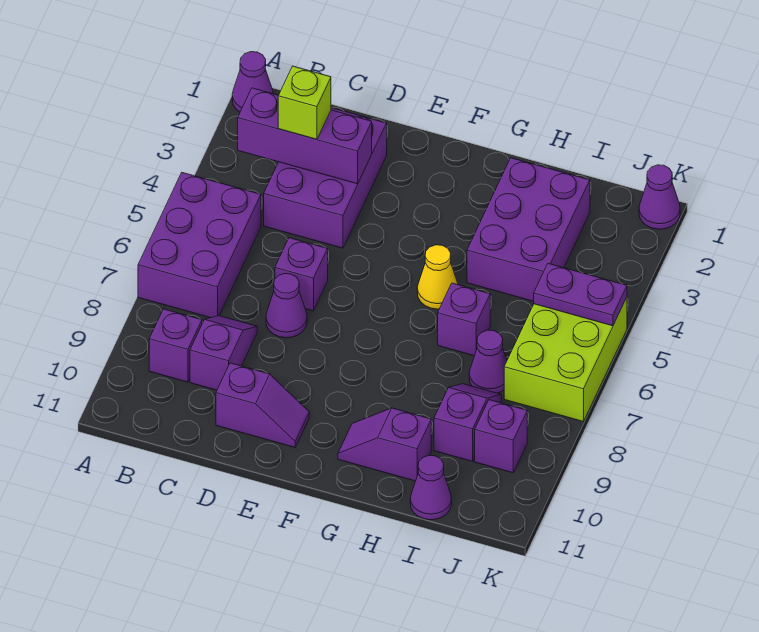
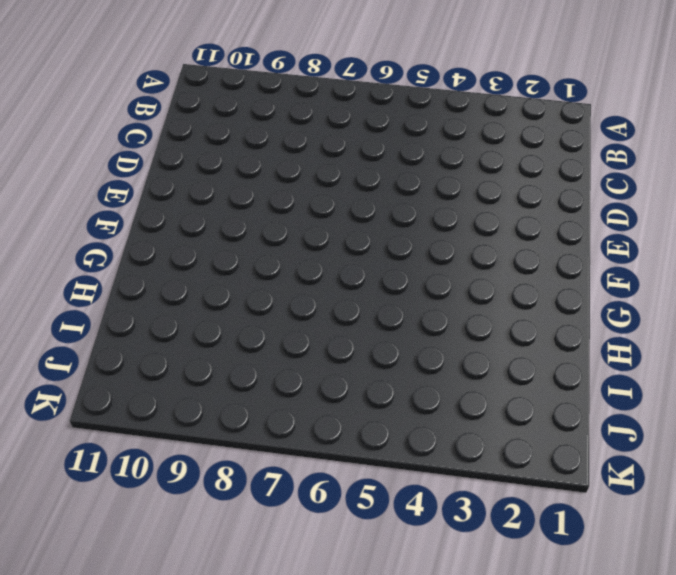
none -> purple cone A1 level 1
none -> purple brick A5:B7 level 1
none -> purple brick B9 level 1

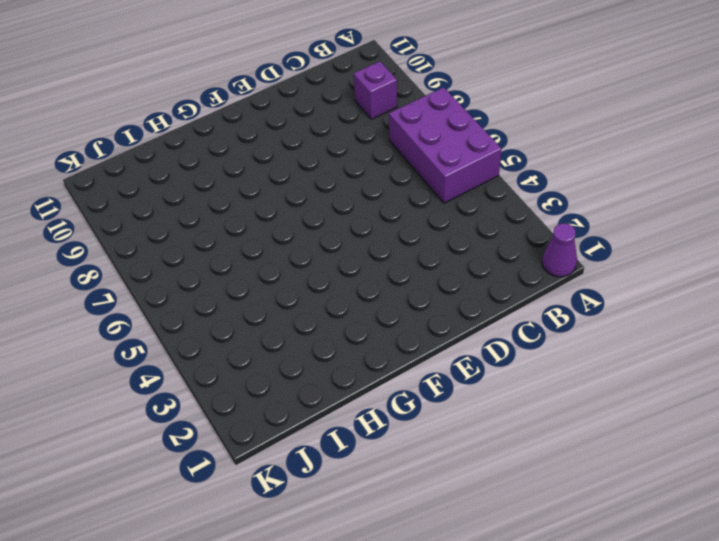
none -> purple brick C2:D4 level 1
none -> purple slope C8:C9 level 1 top 9
none -> purple brick D6 level 1

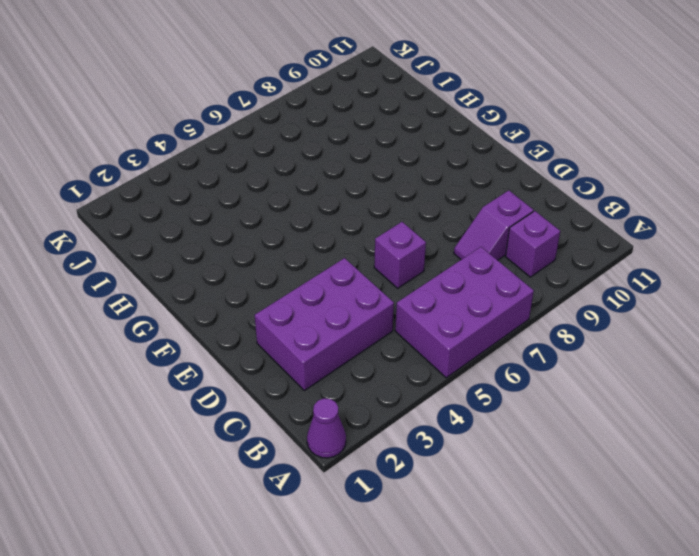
none -> purple cone D7 level 1
none -> purple slope D10:E10 level 1 top D
none -> yellow cone G5 level 1

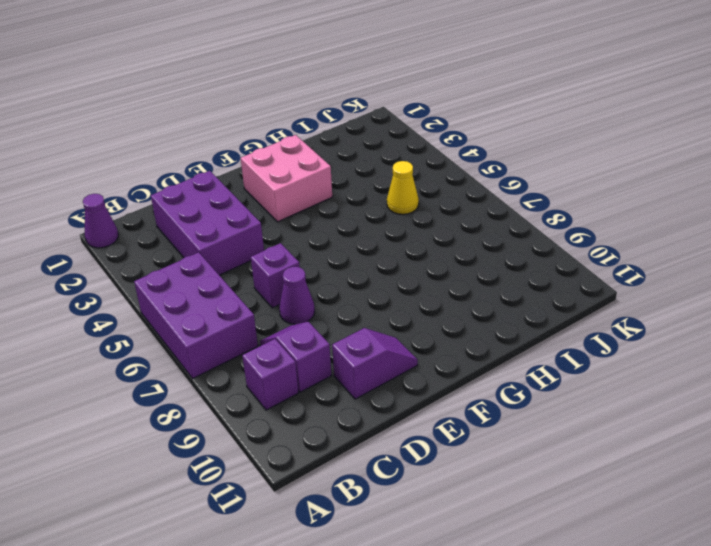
pink brick F2:G3 level 1 -> none
yellow cone I5 level 1 -> yellow cone G5 level 1
none -> purple slope G10:H10 level 1 top H
none -> purple brick H2:I4 level 1
none -> purple brick H6 level 1

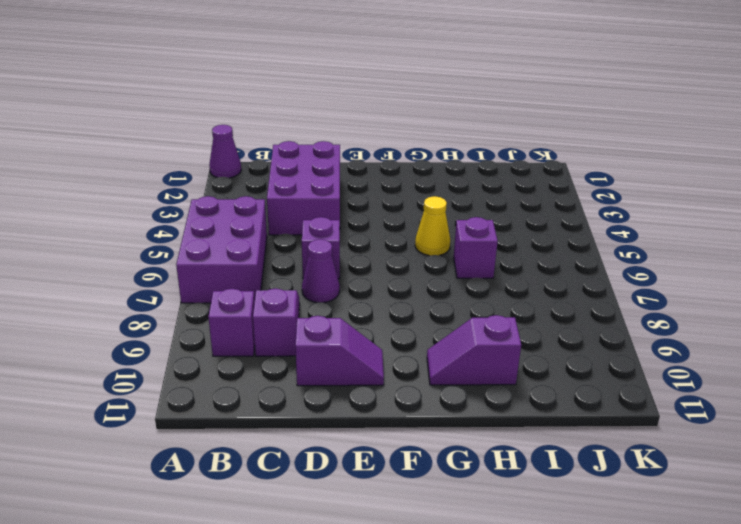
none -> purple brick H2:I4 level 1
none -> purple cone I7 level 1
none -> purple slope I8:I9 level 1 top 9

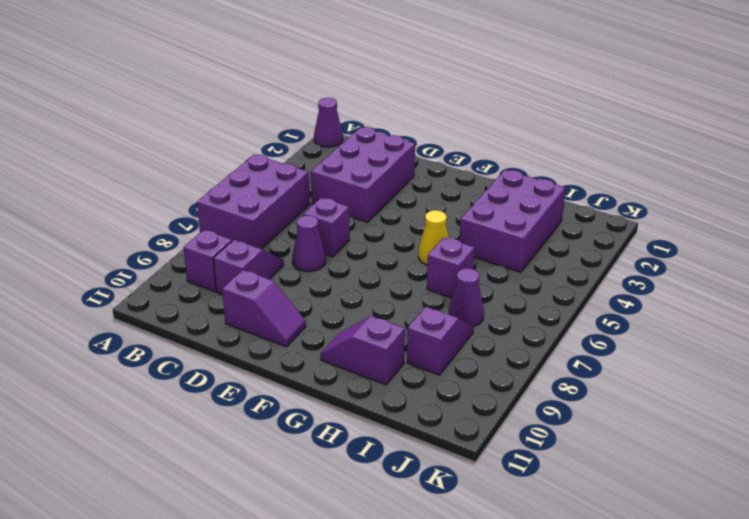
none -> purple cone I11 level 1
none -> lime brick J5:K7 level 1
none -> purple brick J9 level 1

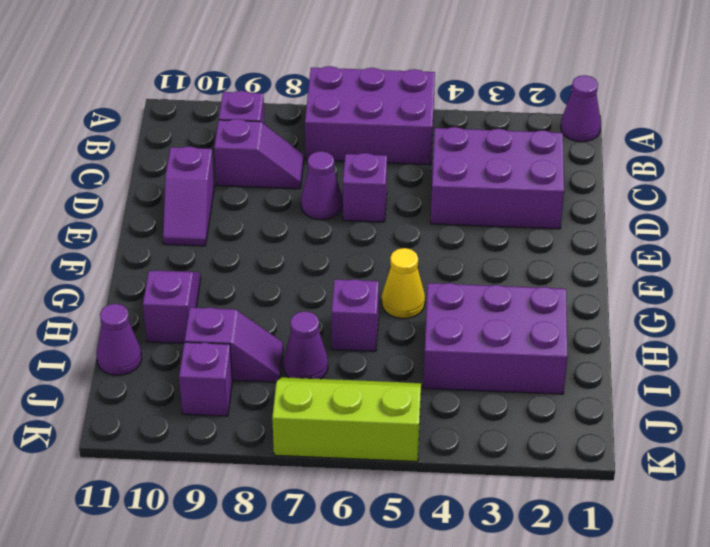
lime slope J5:K7 level 1 top K -> lime brick J5:K7 level 1
none -> purple cone K1 level 1
none -> purple brick B3:D3 level 2
none -> purple plate J5:K5 level 2

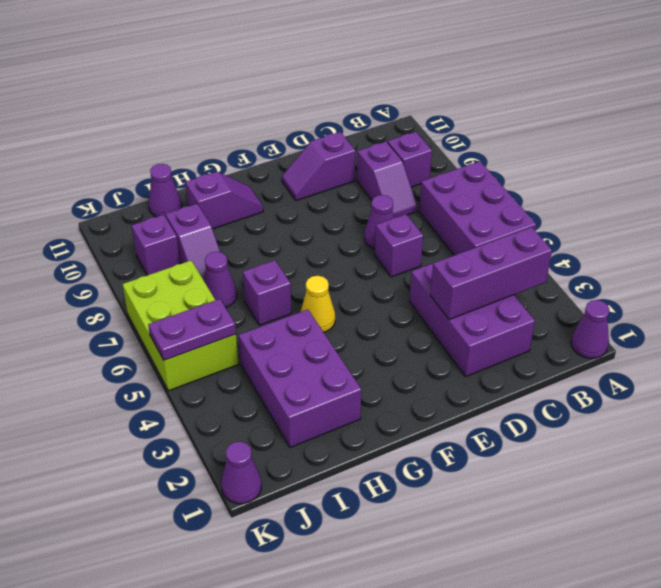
none -> lime brick C3 level 3

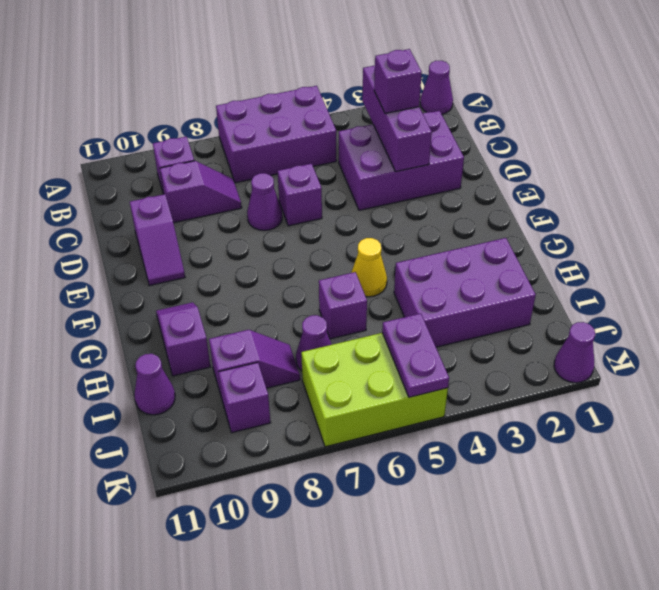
purple brick C3 level 3 -> lime brick C3 level 3

